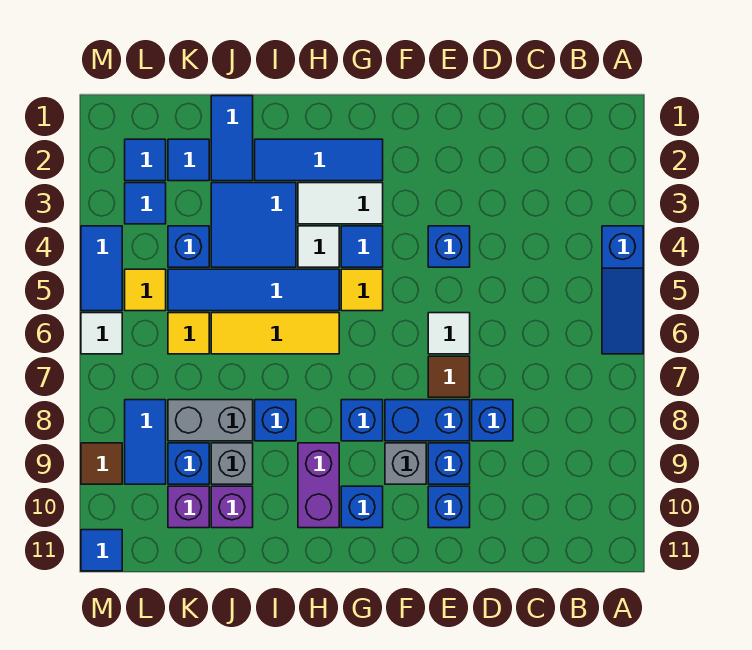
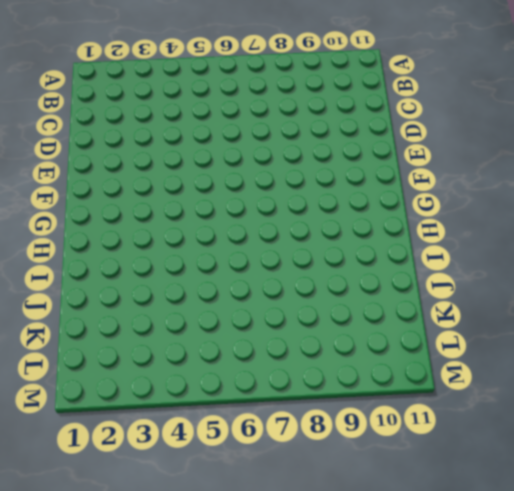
none -> blue slope A4:A6 level 1 top 4
none -> blue brick D8 level 1
none -> blue brick E4 level 1
none -> white tile E6 level 1

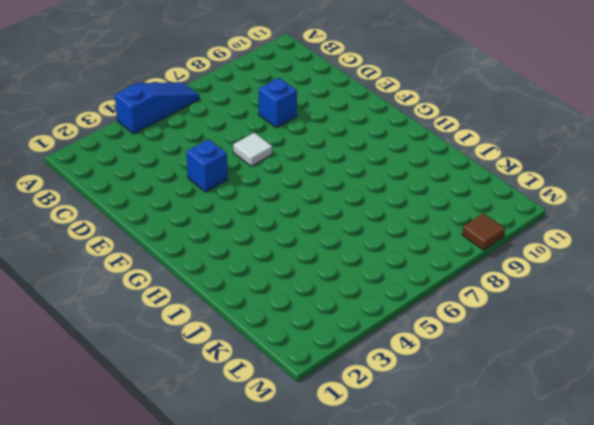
none -> brown tile E7 level 1
none -> blue brick E8:F8 level 1
none -> blue brick E9 level 1
none -> blue brick E10 level 1

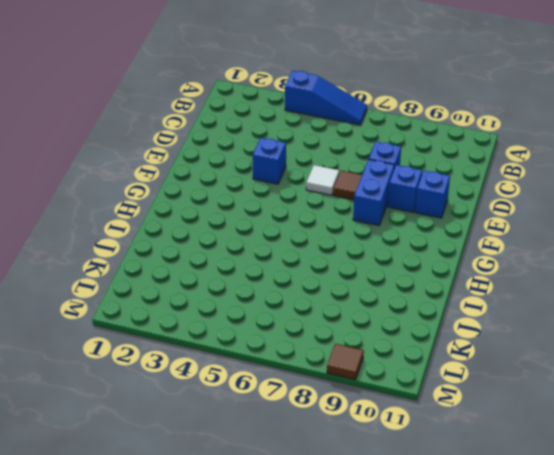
none -> grey brick F9 level 1
none -> blue tile G2:I2 level 1
none -> white tile G3:H3 level 1
none -> blue tile G4 level 1

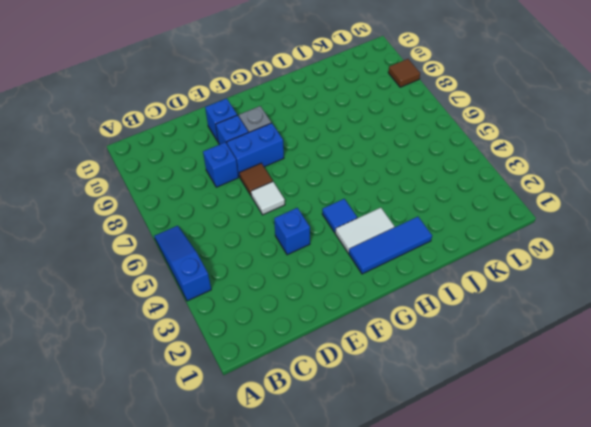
none -> yellow tile G5 level 1
none -> blue brick G8 level 1
none -> blue brick G10 level 1
none -> white tile H4 level 1

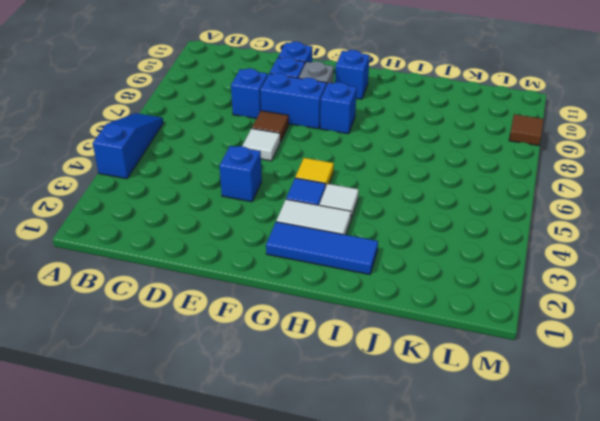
none -> blue tile H5:K5 level 1
none -> yellow tile H6:J6 level 1
none -> purple brick H9:H10 level 1
none -> blue tile I3:J4 level 1

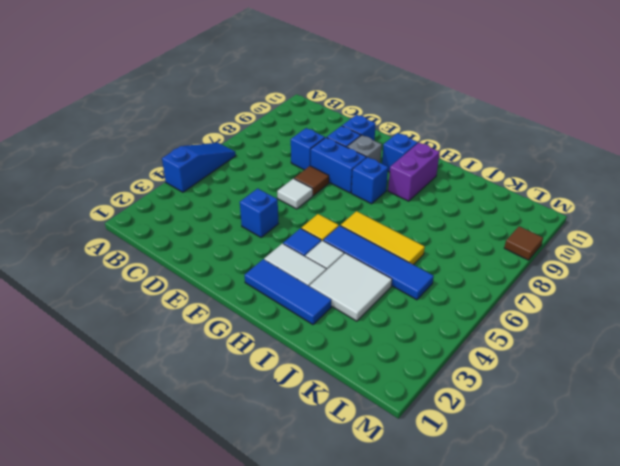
white tile I3:J4 level 1 -> blue tile I3:J4 level 1
none -> blue brick I8 level 1
none -> blue tile J1:J2 level 1
none -> grey brick J8:K8 level 1
none -> grey brick J9 level 1

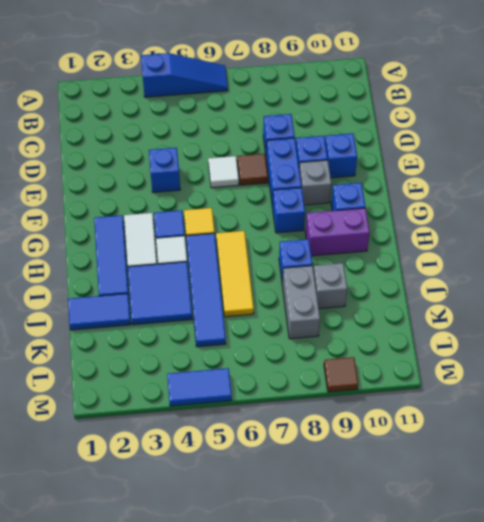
none -> purple brick J10 level 1
none -> blue tile K2 level 1
none -> blue brick K4 level 1
none -> yellow tile K6 level 1

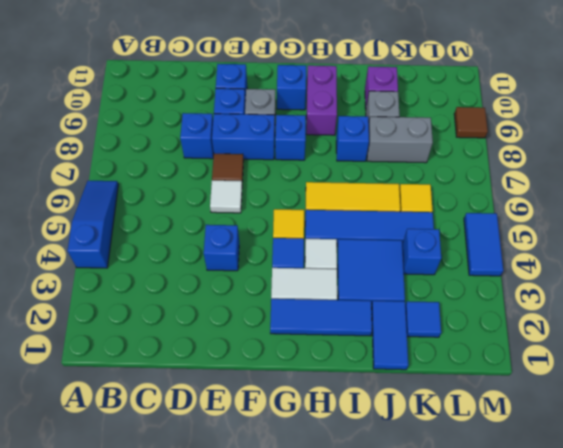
none -> blue brick K9 level 1
none -> purple brick K10 level 1
none -> blue tile L2 level 1
none -> blue tile L3 level 1

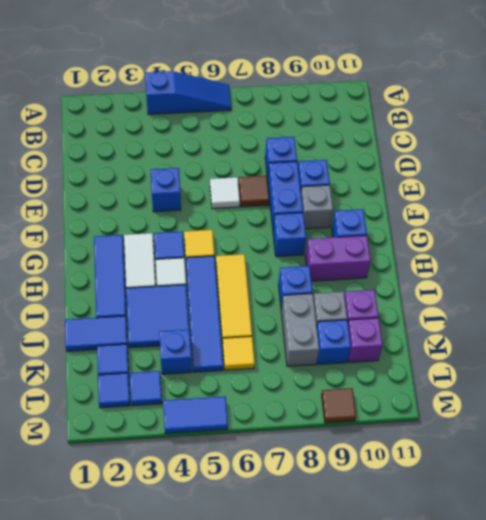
none -> blue brick E10 level 1
none -> yellow tile L5 level 1
none -> blue tile L8:L9 level 1
none -> white tile M6 level 1

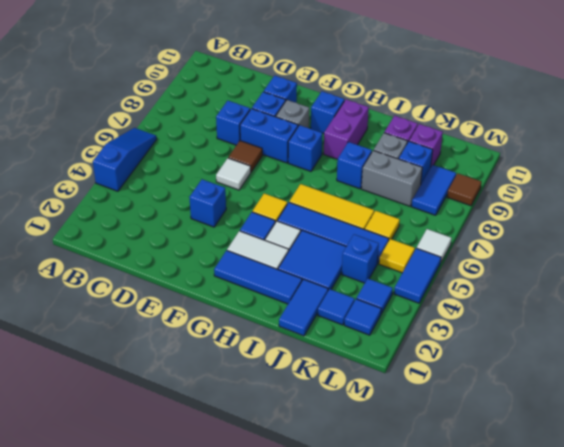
none -> blue tile M11 level 1

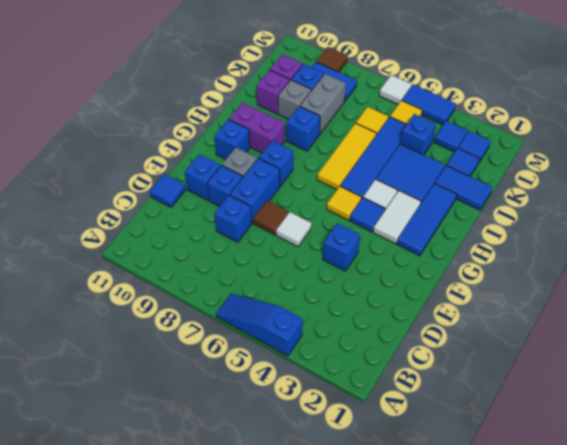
blue tile D11 level 1 -> blue tile M11 level 1

